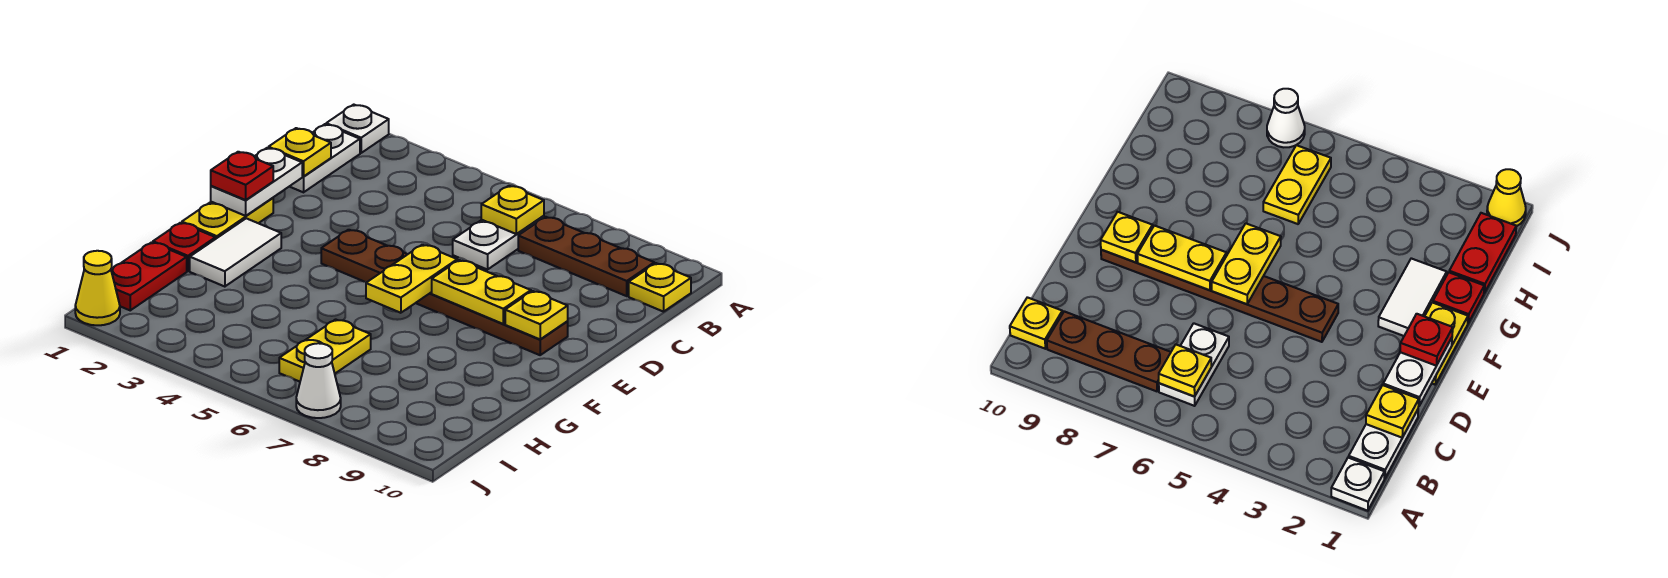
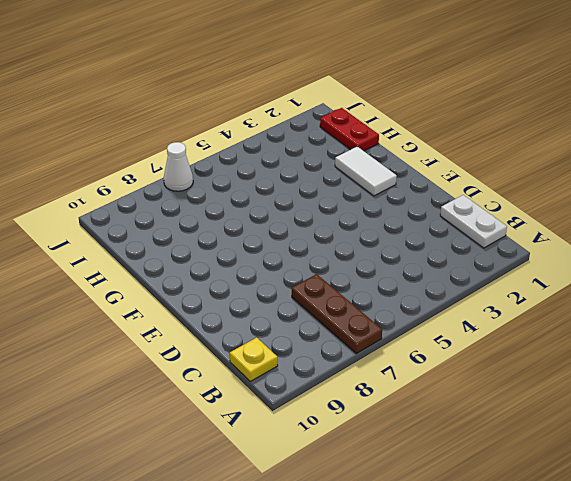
brown plate A7:C7 level 1 -> brown plate B7:B9 level 1
none -> white plate A1 level 1
none -> white plate B6:C6 level 1
none -> yellow plate E1:F1 level 1

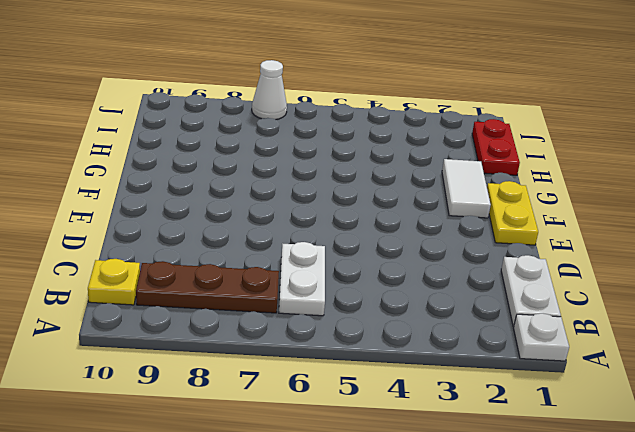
none -> brown plate E4:E9 level 1
none -> red plate G1 level 1
none -> yellow plate H6:I6 level 1

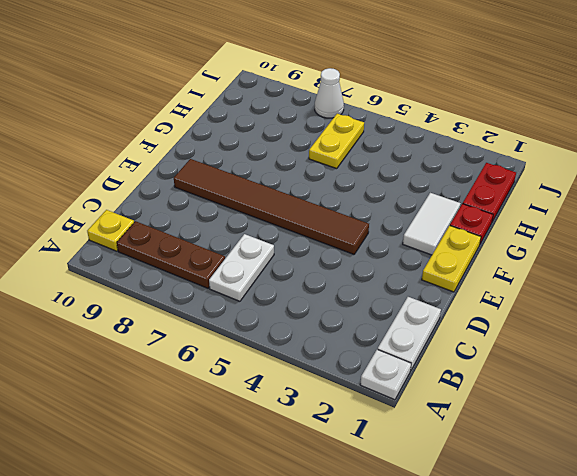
brown tile E4:E9 level 1 -> brown plate E4:E9 level 1
none -> yellow cone J1 level 1
none -> yellow plate B6 level 2
none -> yellow plate C1 level 2

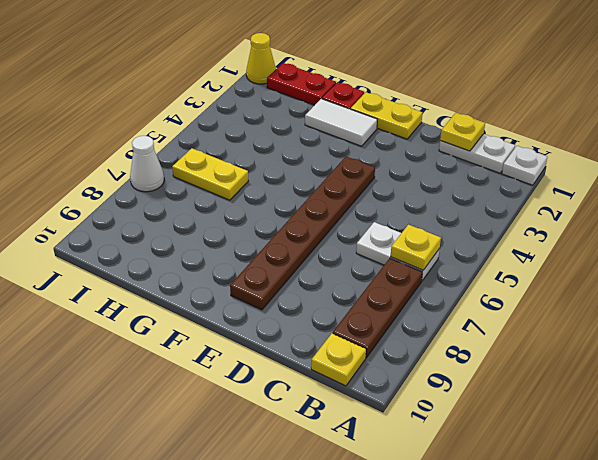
none -> white plate D1:E1 level 2
none -> yellow plate E6:F6 level 2
none -> yellow plate E7:E8 level 2

